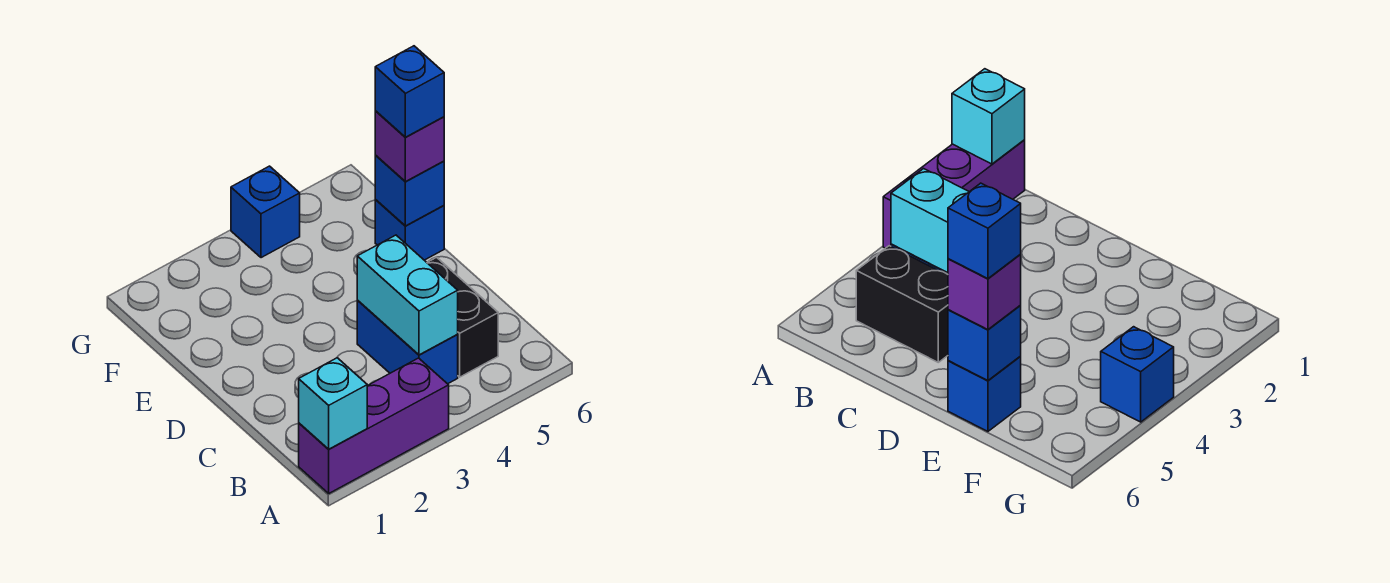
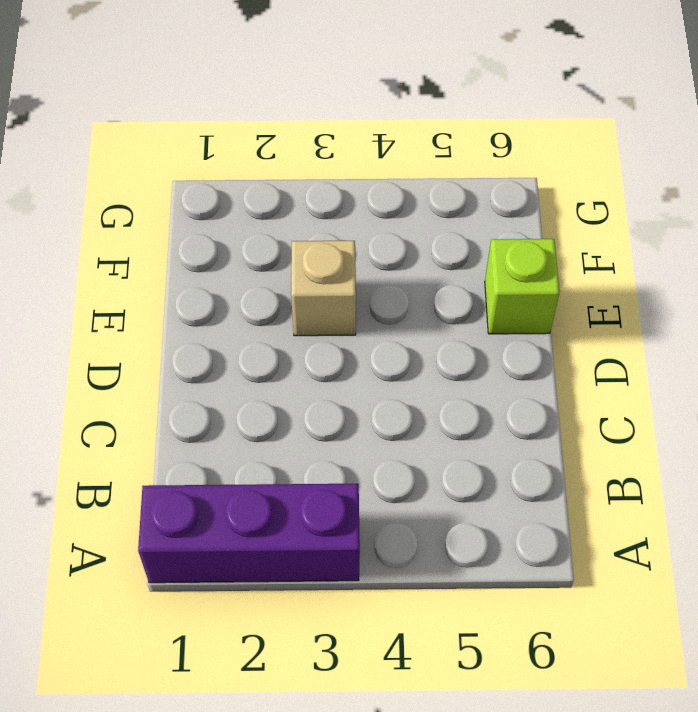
tan brick E3 level 1 -> none
lime brick E6 level 1 -> blue brick E6 level 1
none -> blue brick B4:C4 level 1
none -> black brick B5:C5 level 1

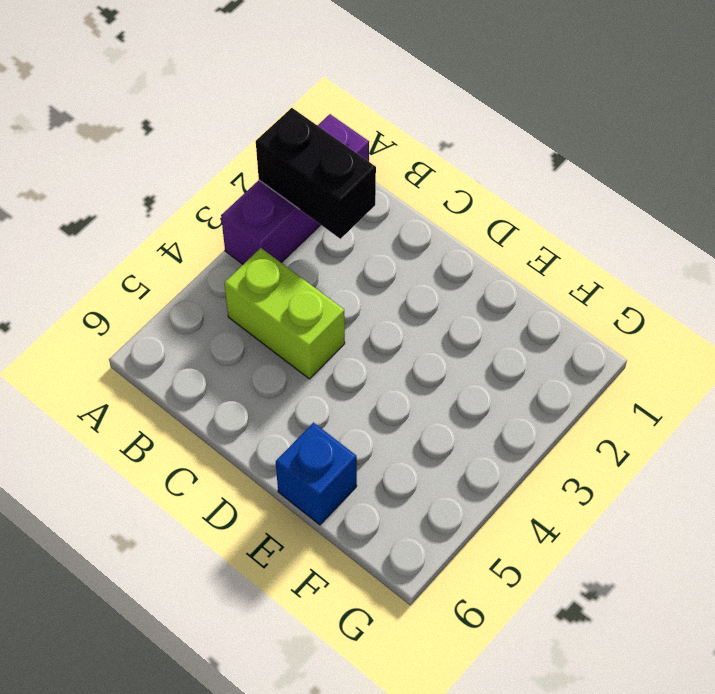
black brick A2:B2 level 2 -> black brick B5:C5 level 1
lime brick B4:C4 level 1 -> blue brick B4:C4 level 1
none -> blue brick G4 level 1
none -> cyan brick A1 level 2

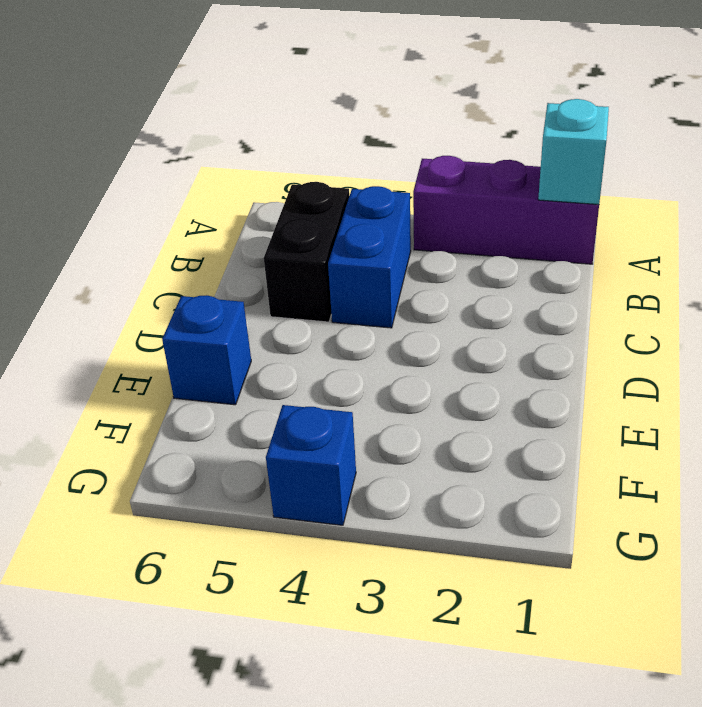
none -> cyan brick B4:C4 level 2
none -> blue brick E6 level 2

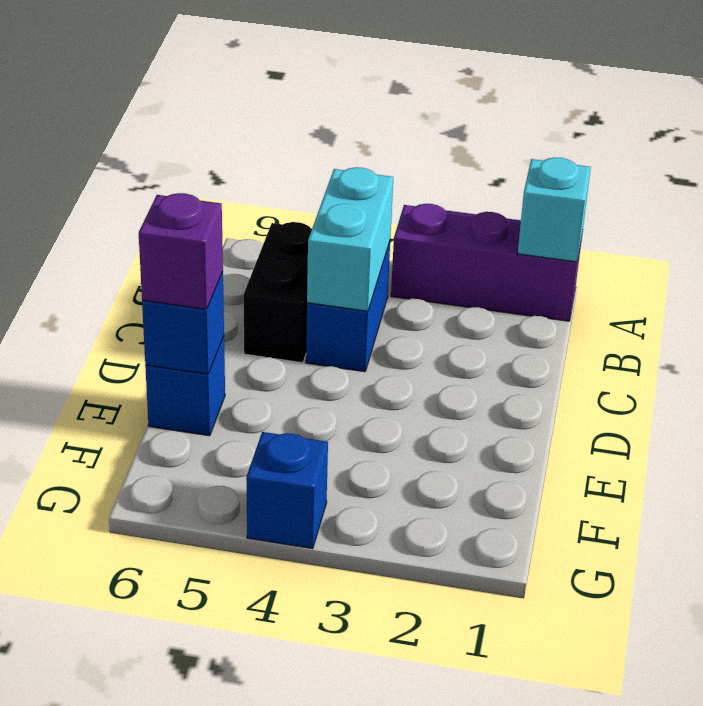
none -> blue brick E6 level 4

